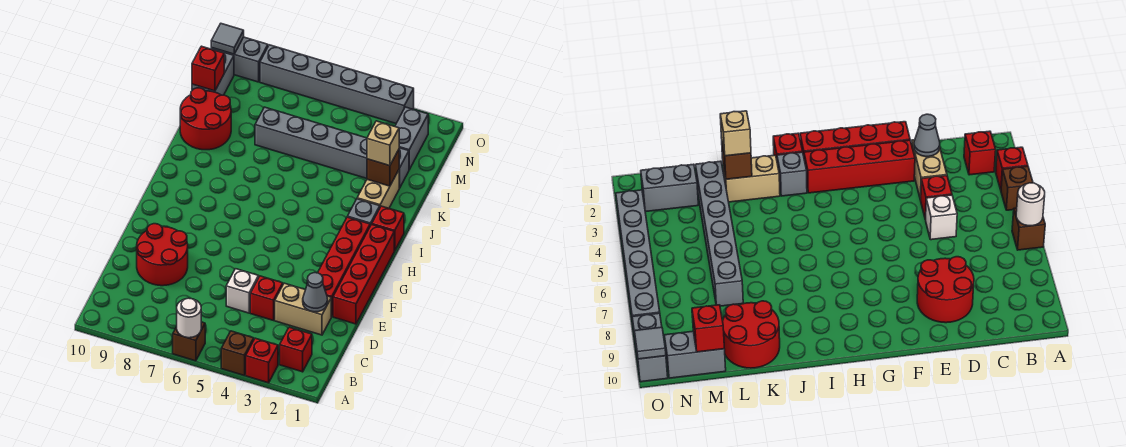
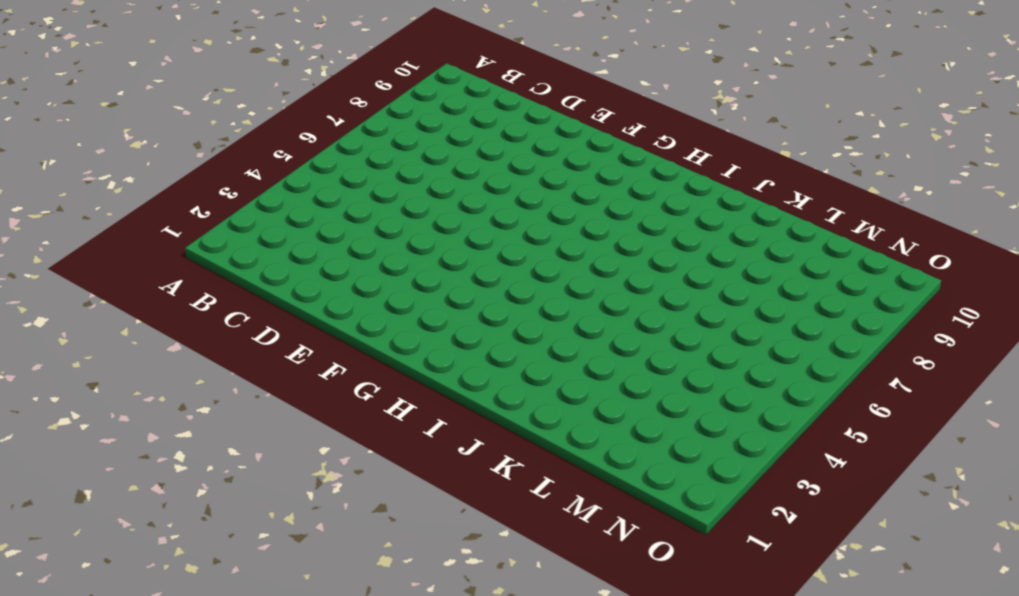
none -> red brick A3 level 1
none -> brown brick A4 level 1
none -> brown brick A6 level 1

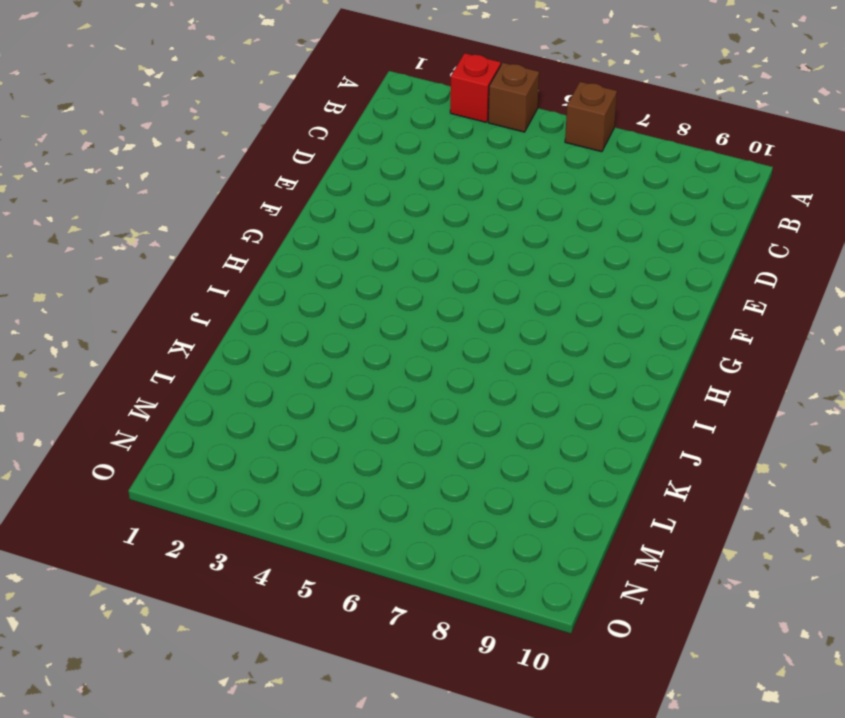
none -> red brick B2 level 1
none -> tan brick D2:D3 level 1
none -> red brick D4 level 1

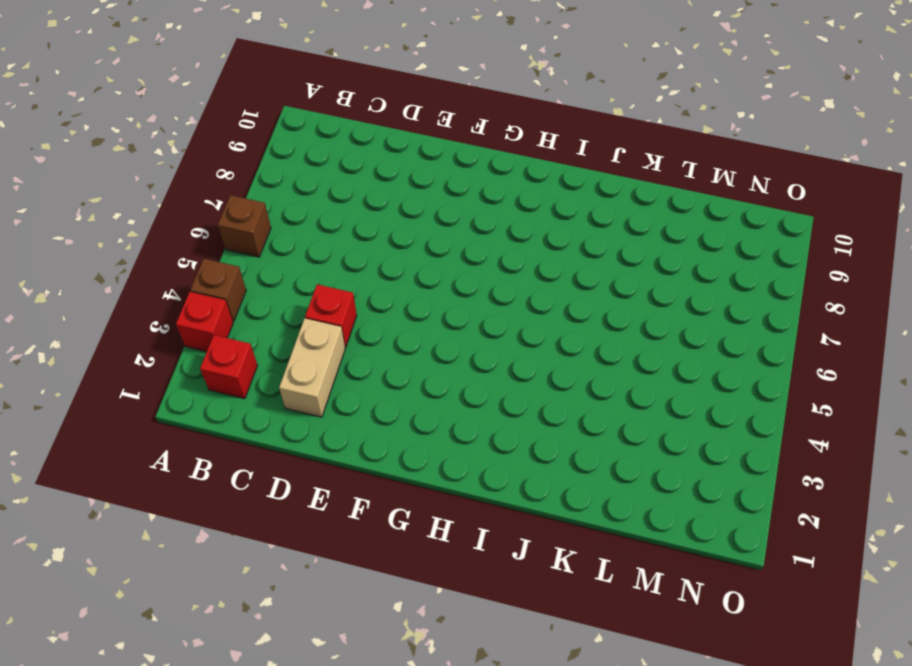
none -> white brick D5 level 1
none -> red round brick D8:E9 level 1
none -> red brick E1:H1 level 1

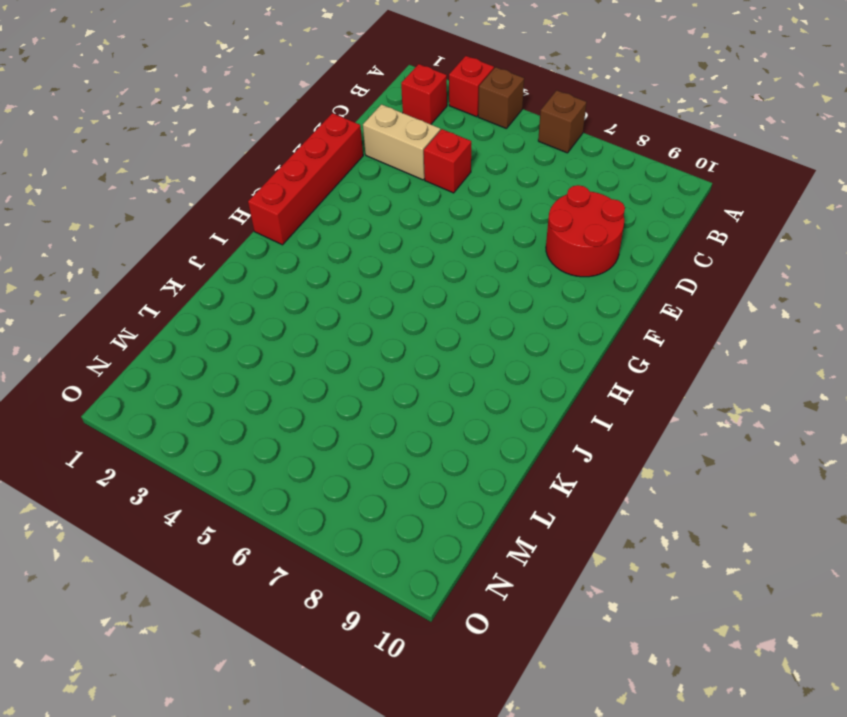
none -> white brick D5 level 1
none -> red brick E2:H2 level 1
none -> red brick I1 level 1

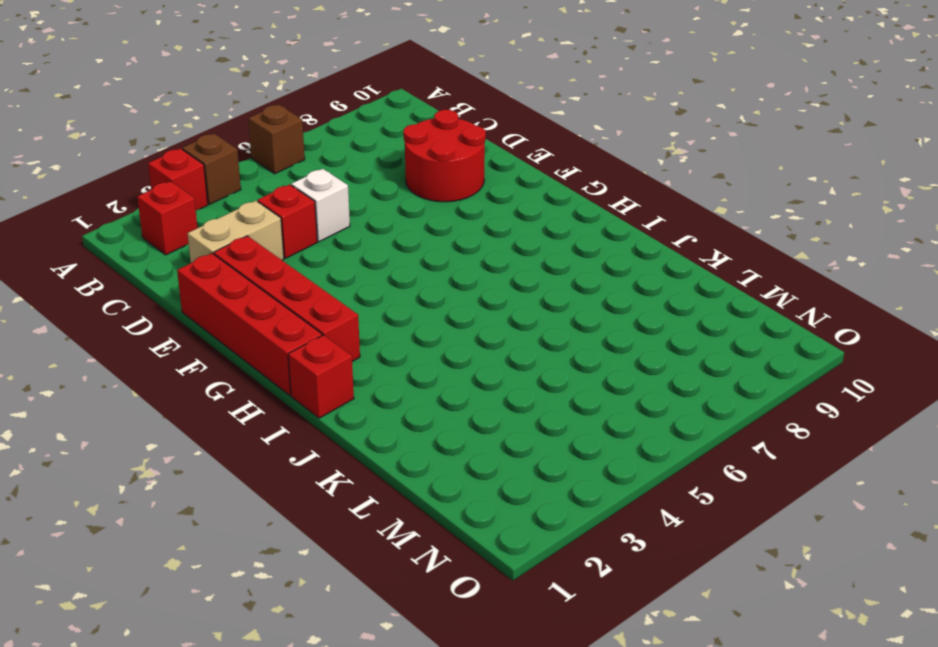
none -> grey brick I2 level 1
none -> tan brick J2:K2 level 1
none -> red round brick K9:L10 level 1

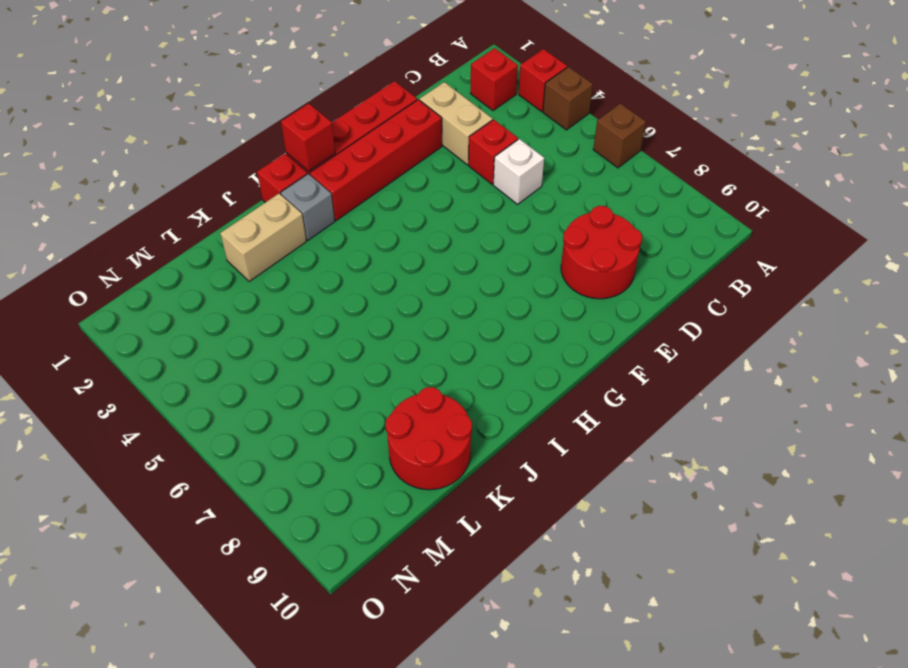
red brick H1 level 2 -> red brick M10 level 2
none -> grey brick L2:L7 level 1
none -> grey brick M2:N2 level 1
none -> grey brick M10:N10 level 1

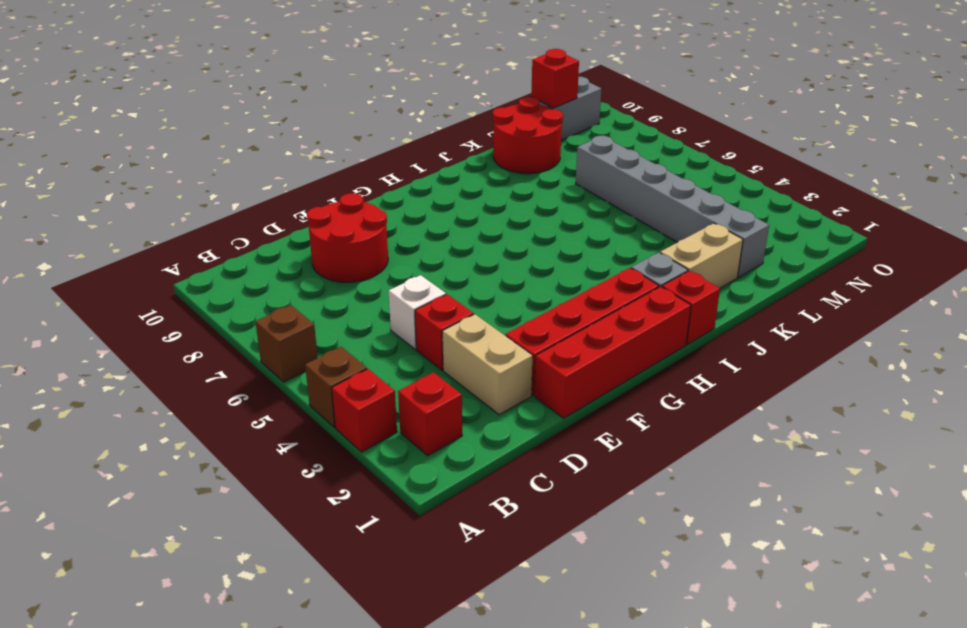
none -> grey brick M2:N2 level 1
none -> grey brick O3:O8 level 1
none -> grey brick O9:O10 level 1

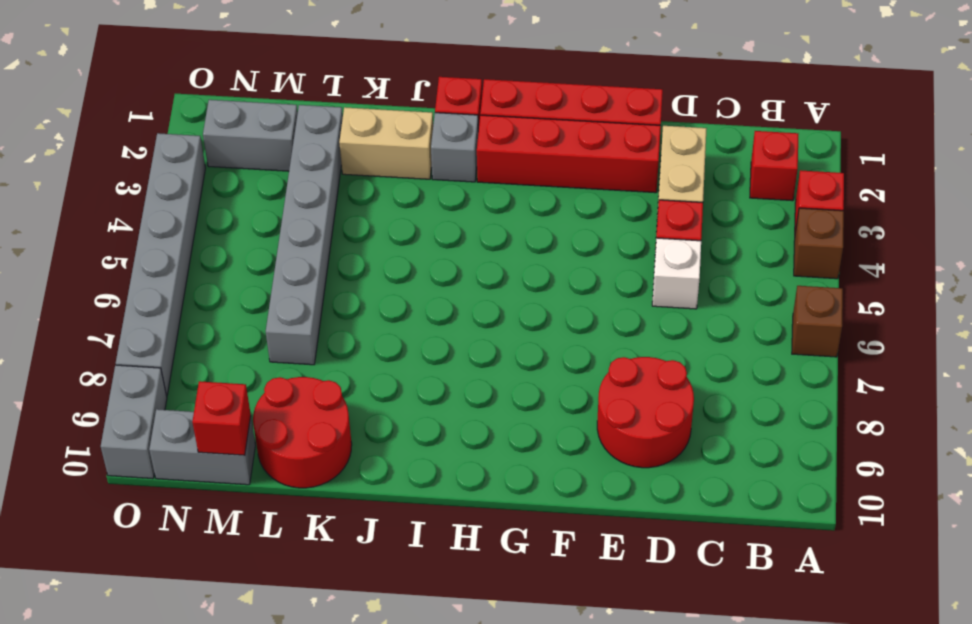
none -> white round brick A6 level 2
none -> grey cone D2 level 2
none -> brown brick K2 level 2

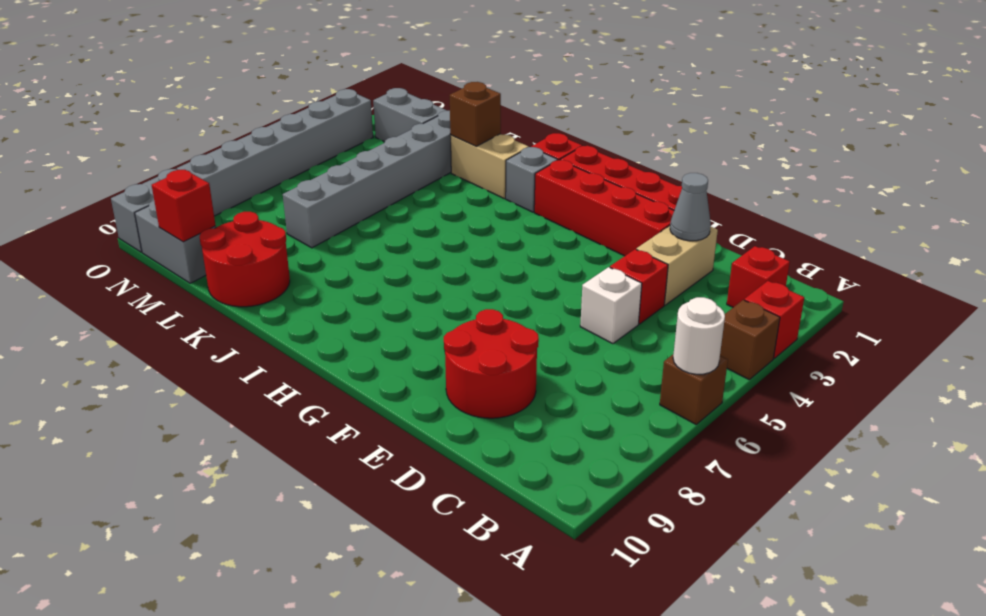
none -> grey tile O10 level 2
none -> tan brick K2 level 3

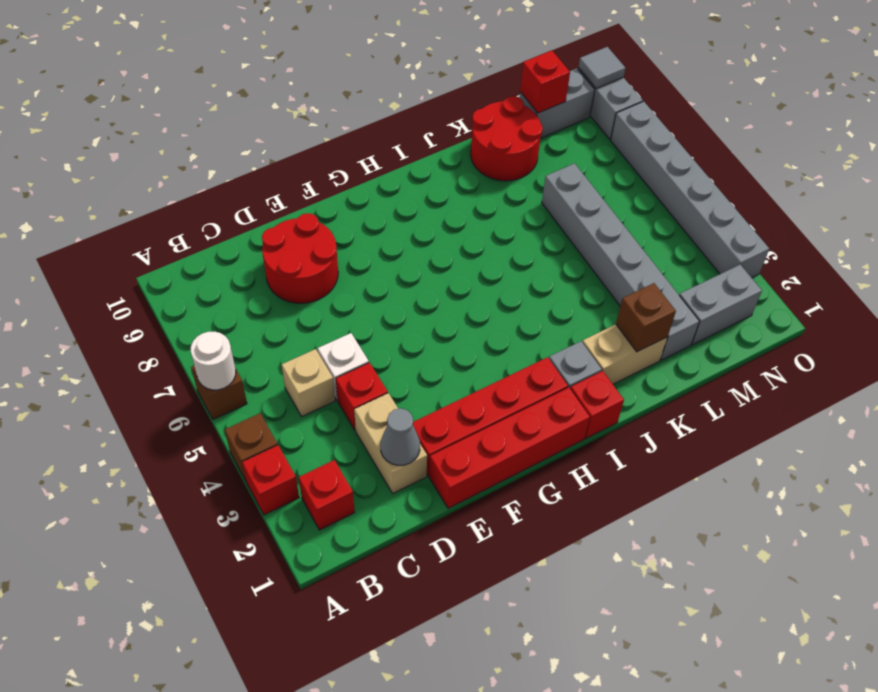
tan brick C5 level 1 -> tan brick K2 level 3

